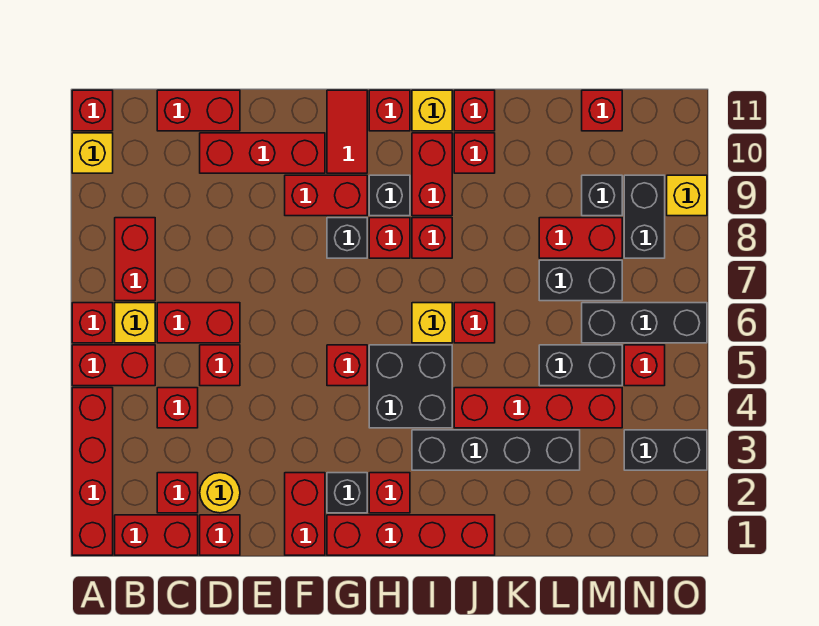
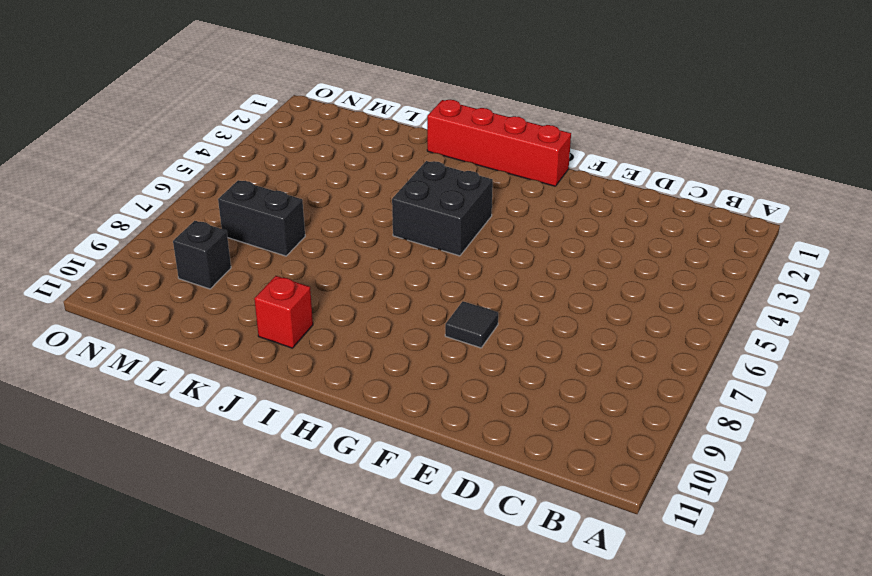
black tile F8 level 1 -> none
none -> red brick A1:A4 level 1
none -> red brick A5:B5 level 1
none -> red brick A6 level 1
none -> yellow brick A10 level 1

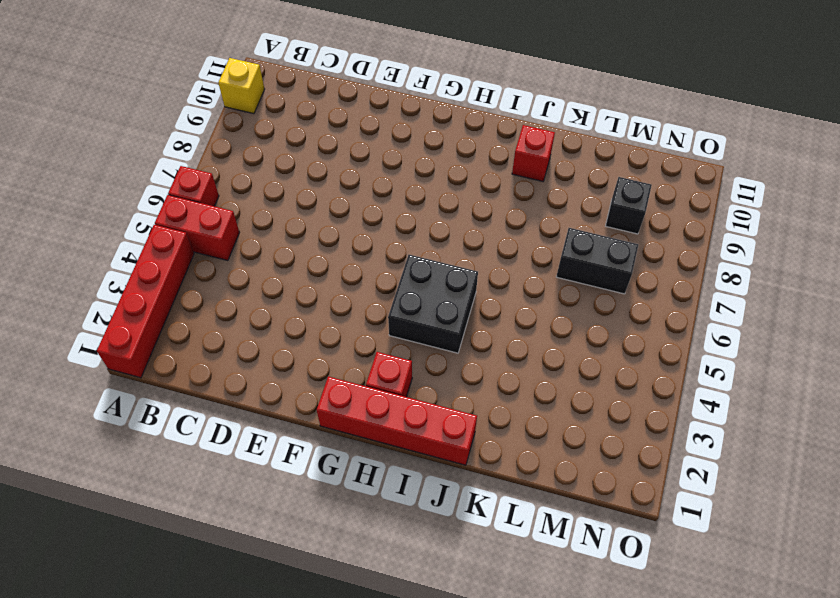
none -> red brick A11 level 1
none -> red brick B1:C1 level 1
none -> yellow brick B6 level 1
none -> red brick B7:B8 level 1

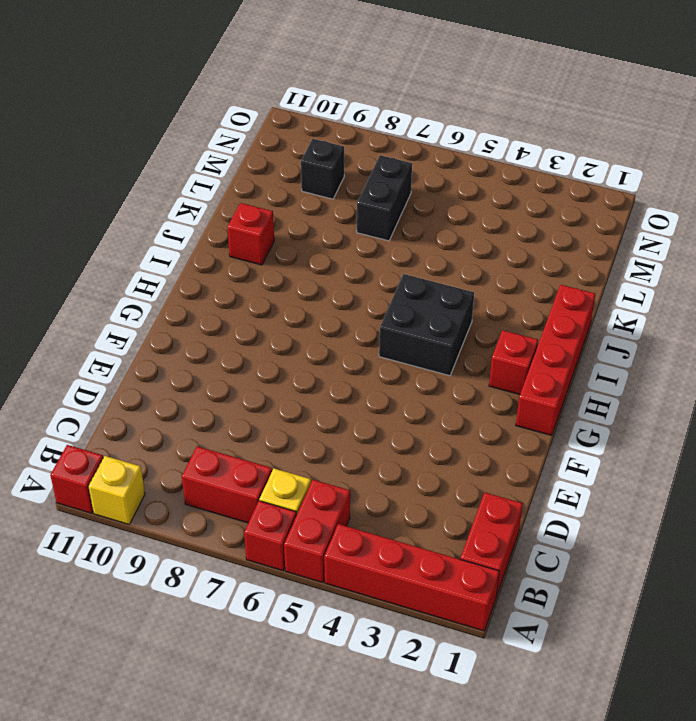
none -> red brick C2 level 1
none -> red brick C4 level 1
none -> red brick C6:D6 level 1
none -> red brick C11:D11 level 1

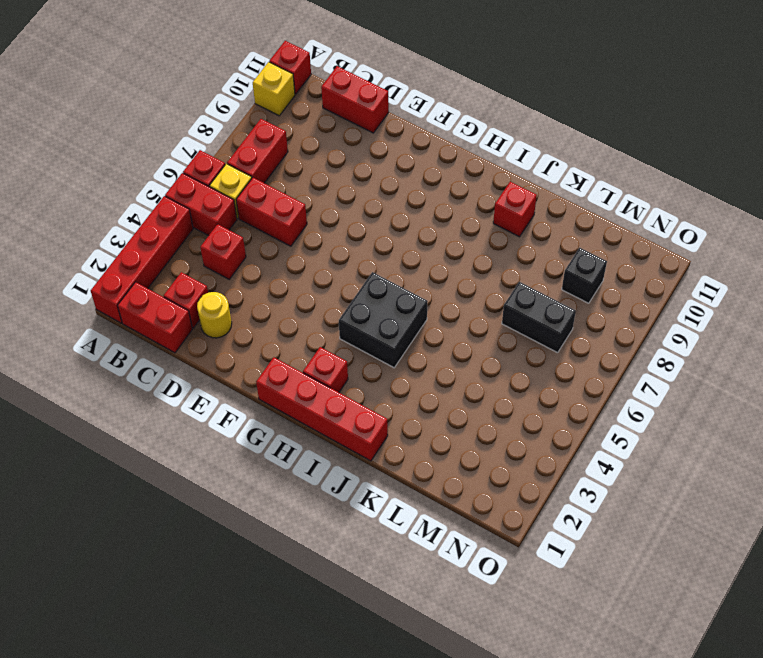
none -> red brick D1 level 1
none -> red brick D5 level 1
none -> red brick D10:F10 level 1
none -> red brick F1:F2 level 1

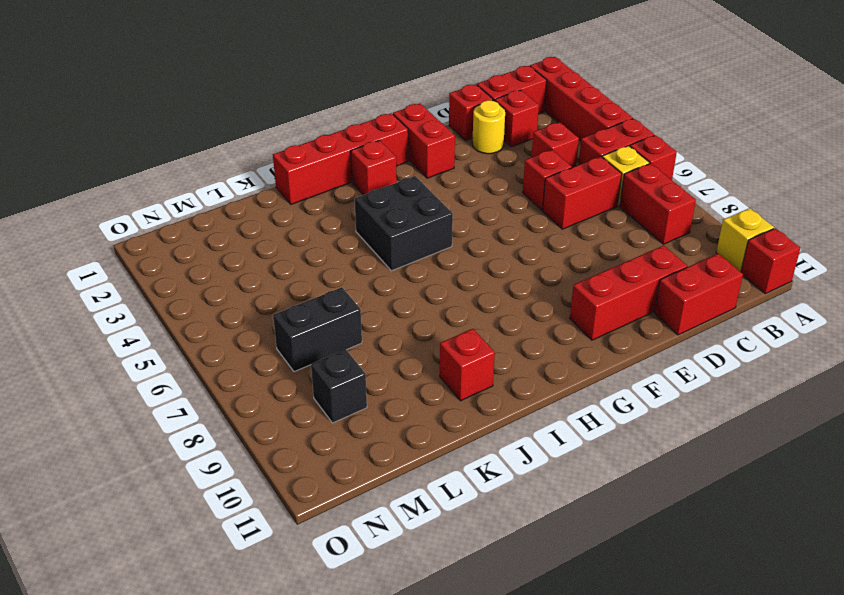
none -> red brick F9:G9 level 1
none -> black brick G2 level 1
none -> red brick G5 level 1
none -> black brick G8 level 1

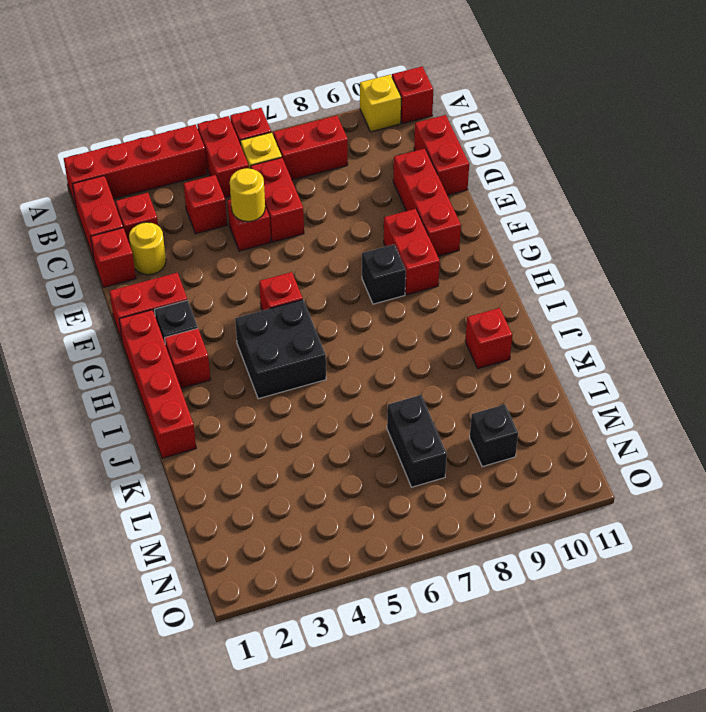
yellow round brick D5 level 2 -> none
none -> red tile G10:G11 level 1
none -> red brick H8 level 1
none -> black brick H9 level 1
none -> red brick H11 level 1

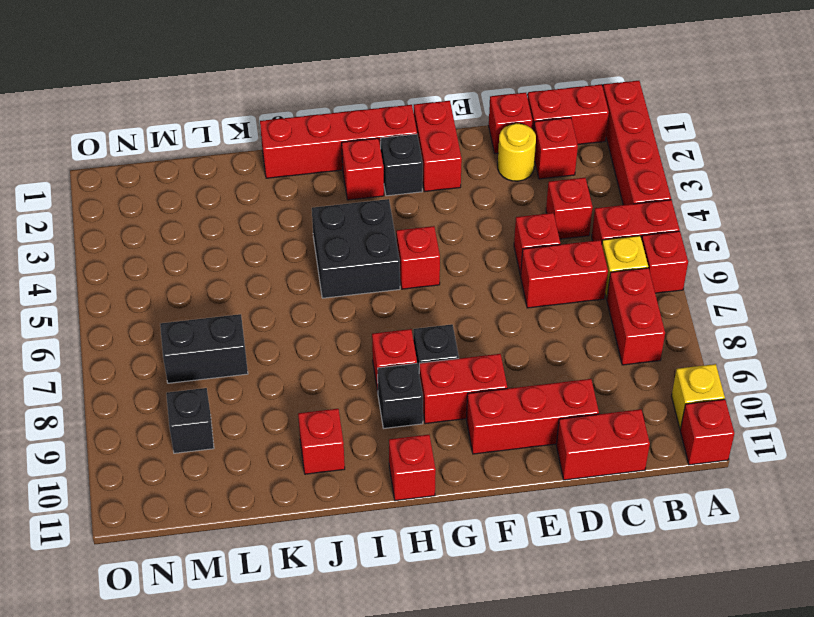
none -> red tile G10:G11 level 1
none -> black brick I3:L3 level 1
none -> yellow brick I6 level 1
none -> red brick I8 level 1

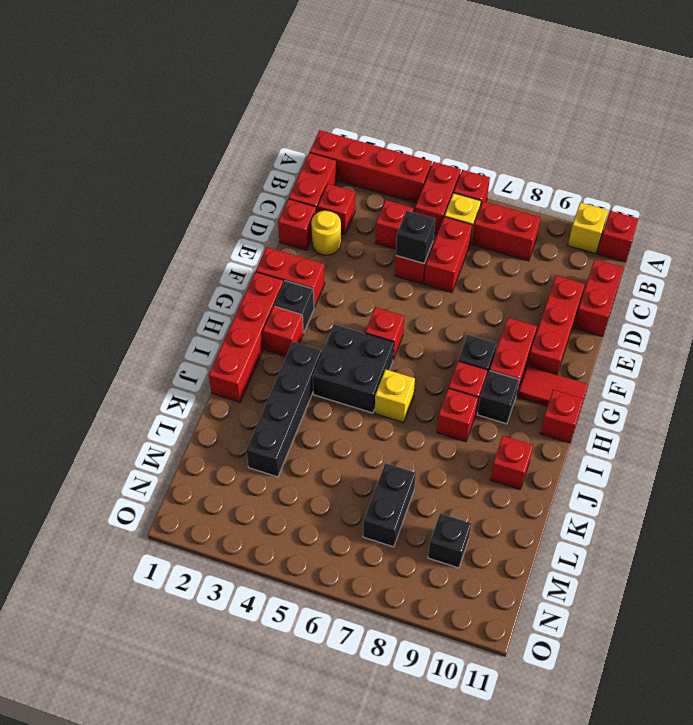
black brick D5 level 2 -> none
none -> red brick I9:I10 level 1
none -> yellow brick I11 level 1
none -> red brick J4:M4 level 1
none -> red brick J6 level 1

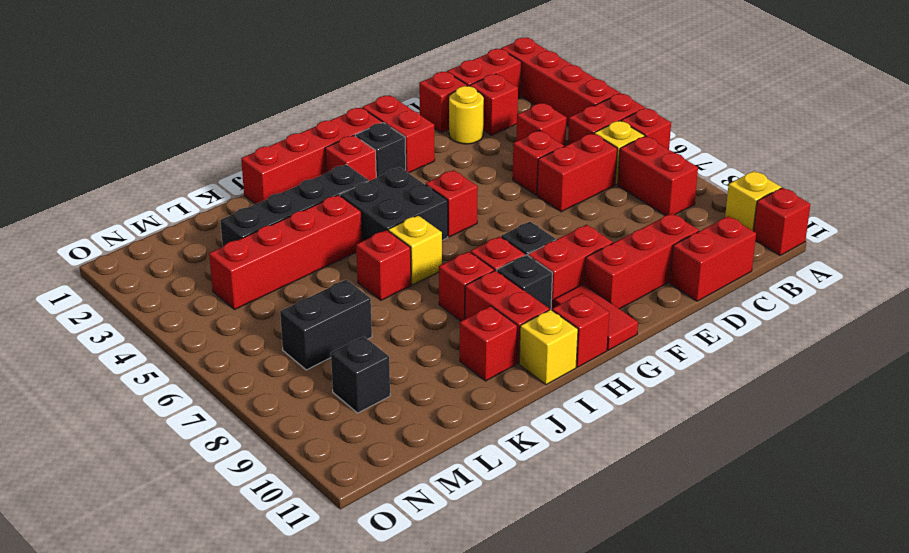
none -> red brick J11 level 1
none -> black brick L5:M5 level 1
none -> red brick L8:M8 level 1
none -> black brick M6:O6 level 1

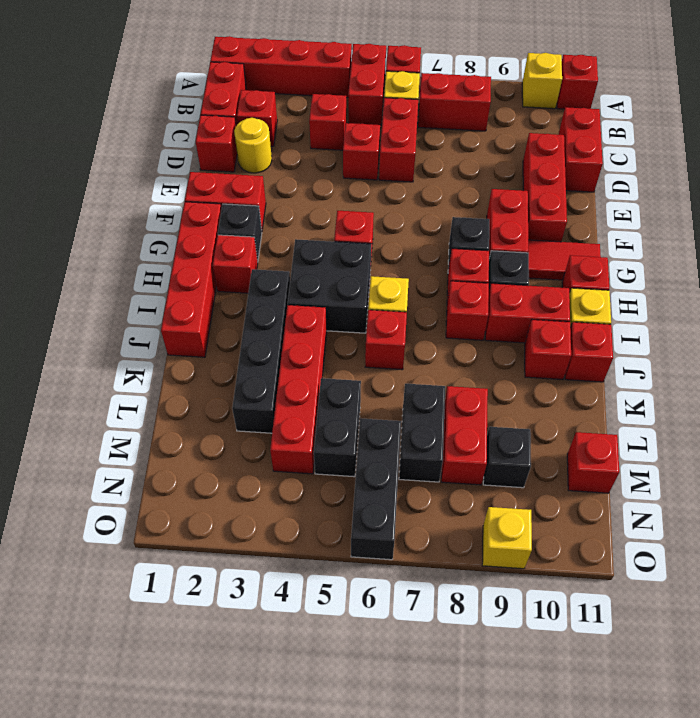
none -> black brick N3:O3 level 1
none -> red brick N5 level 1
none -> black brick N8:N9 level 1

